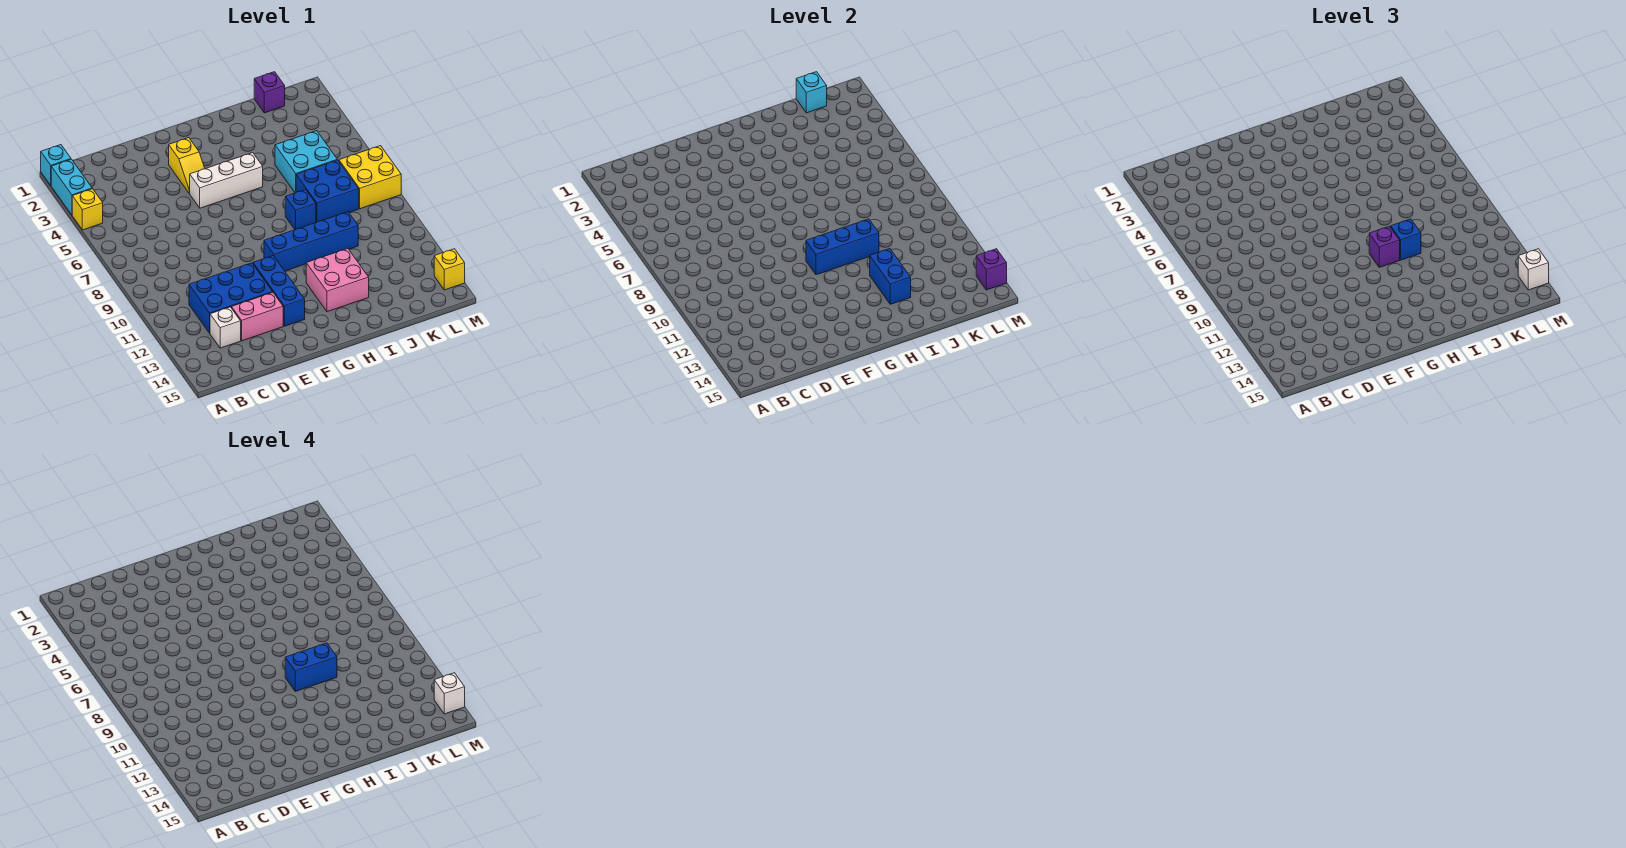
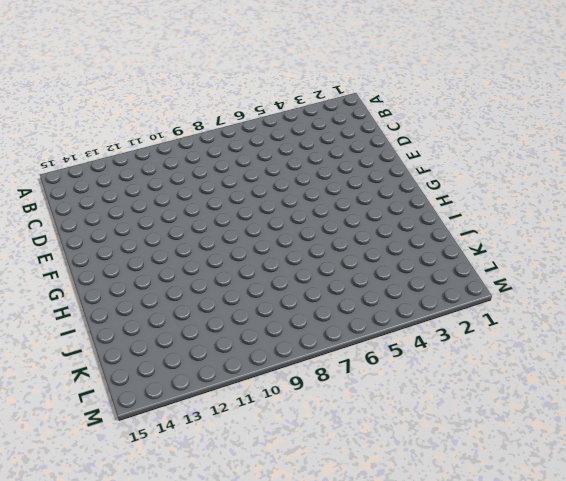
none -> cyan brick A1 level 1
none -> cyan brick A2:A3 level 1
none -> yellow brick A4 level 1

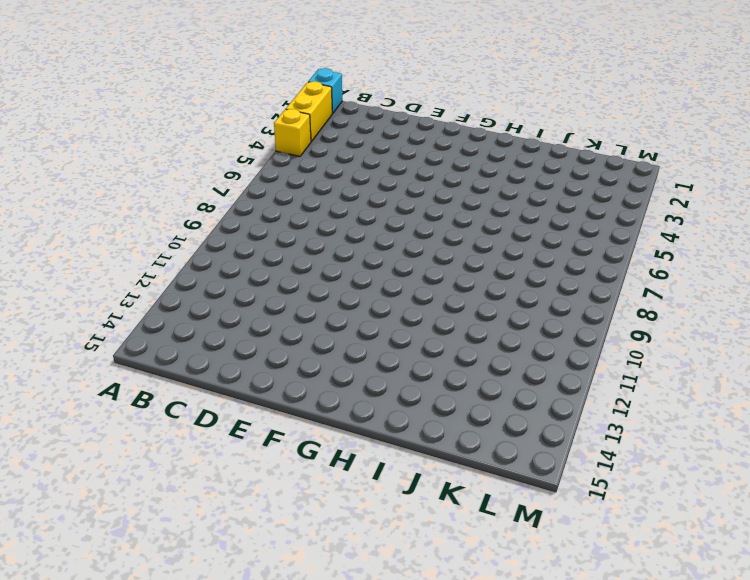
yellow brick A2:A3 level 1 -> cyan brick A2:A3 level 1
none -> blue brick C11:E12 level 1
none -> white brick C13 level 1
none -> pink brick D13:E13 level 1

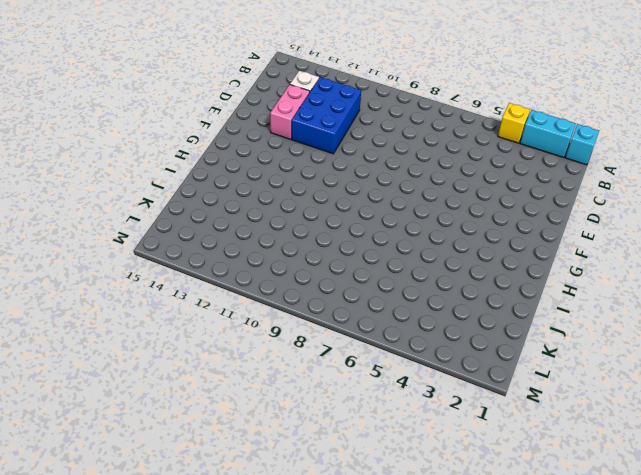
none -> yellow slope F3:F4 level 1 top 3
none -> white brick F5:H5 level 1
none -> blue brick F11:F13 level 1

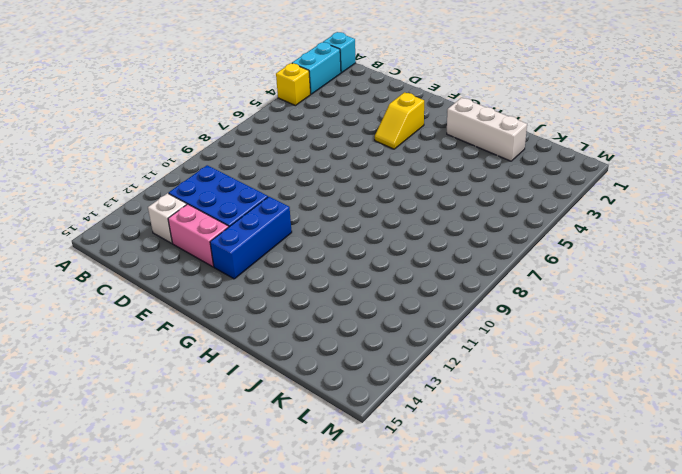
white brick H2:J2 level 1 -> white brick F5:H5 level 1
none -> blue brick G10:J10 level 1
none -> pink brick H12:I13 level 1
none -> blue brick I8 level 1

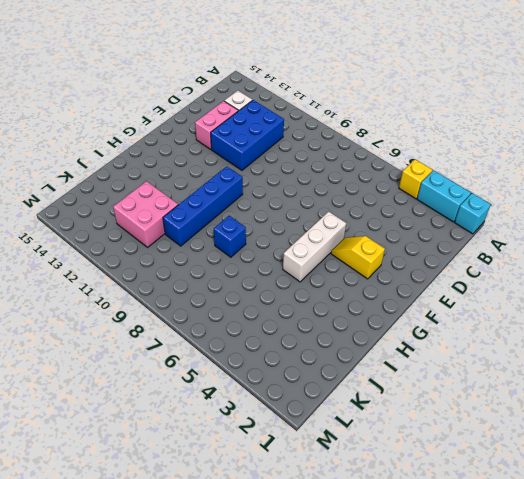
pink brick J11:K12 level 1 -> pink brick H12:I13 level 1
none -> blue brick F11:F13 level 1
none -> cyan brick J5:K6 level 1
none -> blue brick J7:K8 level 1

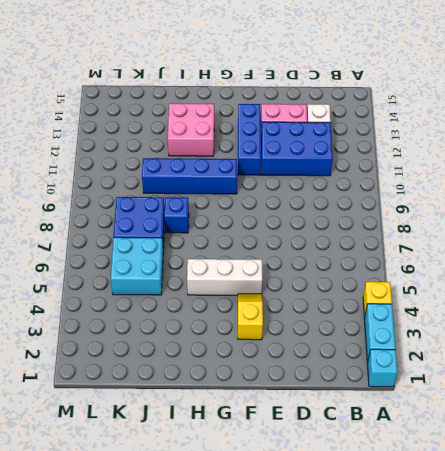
none -> purple brick K1 level 1
none -> yellow brick L7:M8 level 1
none -> yellow brick M14 level 1

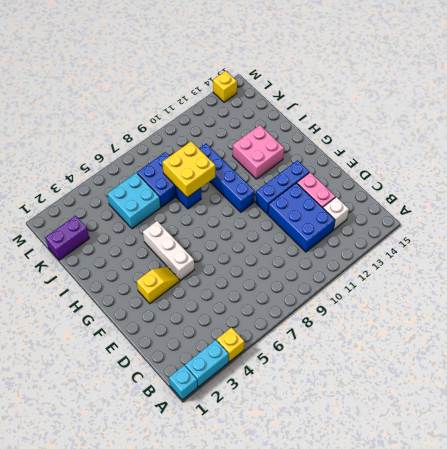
yellow brick I8:J9 level 2 -> yellow brick L7:M8 level 1
purple brick K1:K2 level 1 -> purple brick K1 level 1
none -> blue brick G10:I10 level 2
none -> blue brick I12:I13 level 2
none -> cyan brick K1 level 2

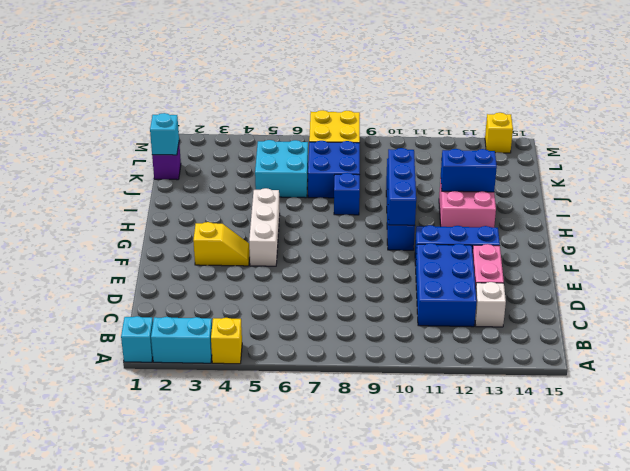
none -> purple brick M14 level 2
none -> purple brick H10 level 3
none -> blue brick I10 level 3

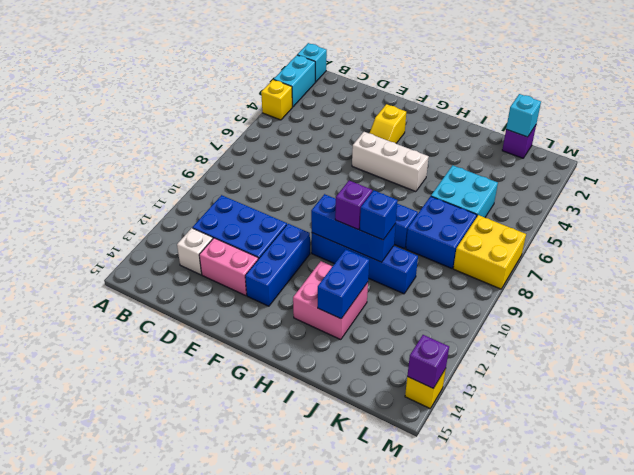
none -> white brick M14 level 3
none -> blue brick H10:I10 level 4
none -> white brick M14 level 4

